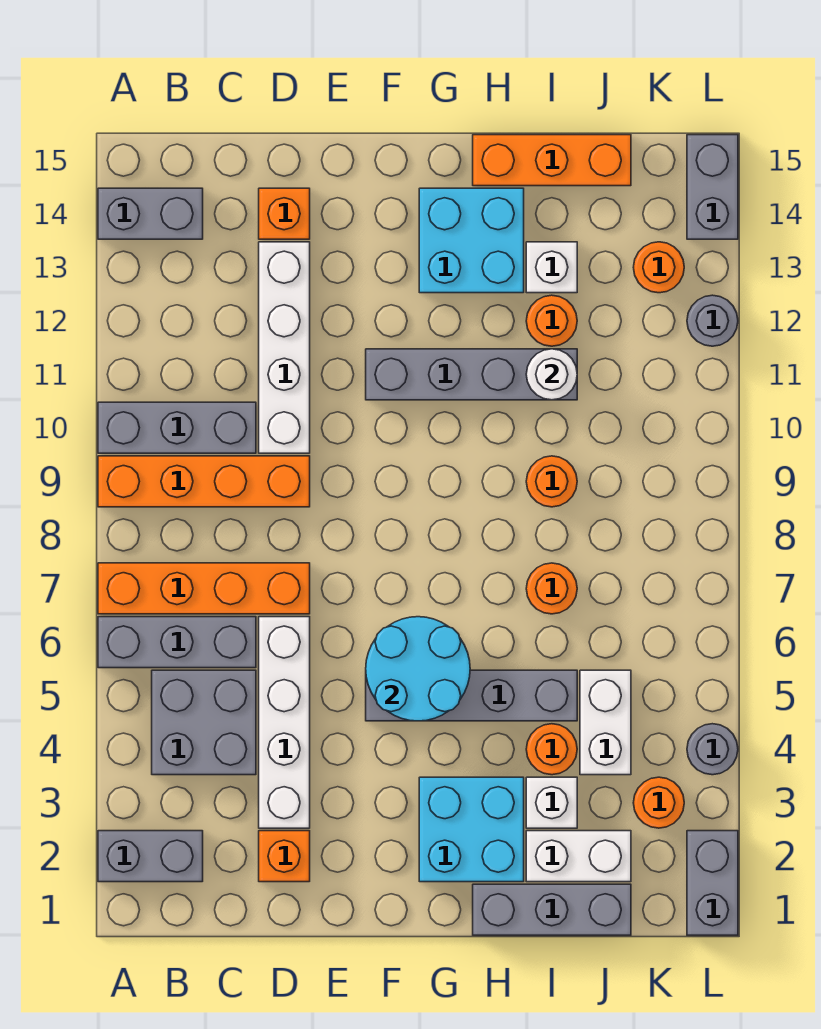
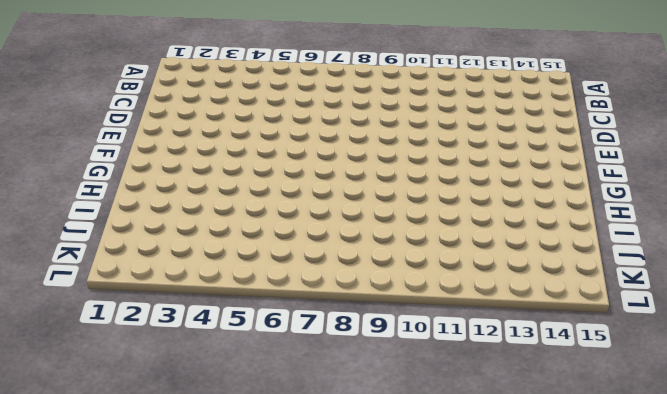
none -> grey brick A2:B2 level 1
none -> grey brick A6:C6 level 1
none -> orange brick A7:D7 level 1
none -> orange brick A9:D9 level 1

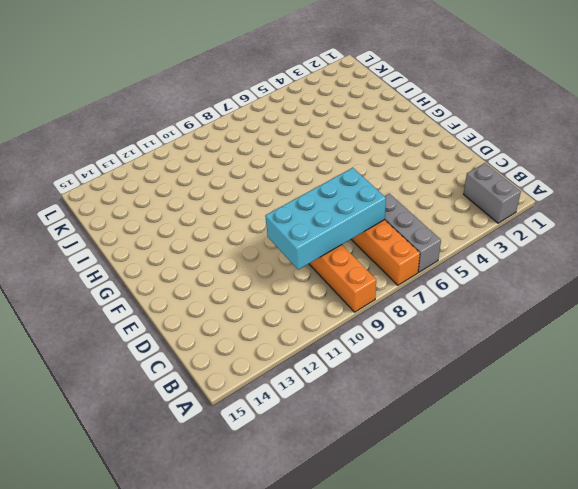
cyan brick C7:D10 level 2 -> none
none -> grey brick A10:C10 level 1
none -> grey brick A14:B14 level 1
none -> grey brick B4:C5 level 1
none -> orange brick D2 level 1

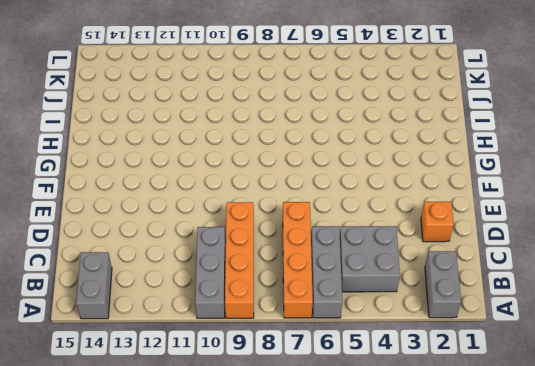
none -> white brick D3:D6 level 1
none -> white brick D10:D13 level 1
none -> orange brick D14 level 1
none -> grey brick F5:I5 level 1

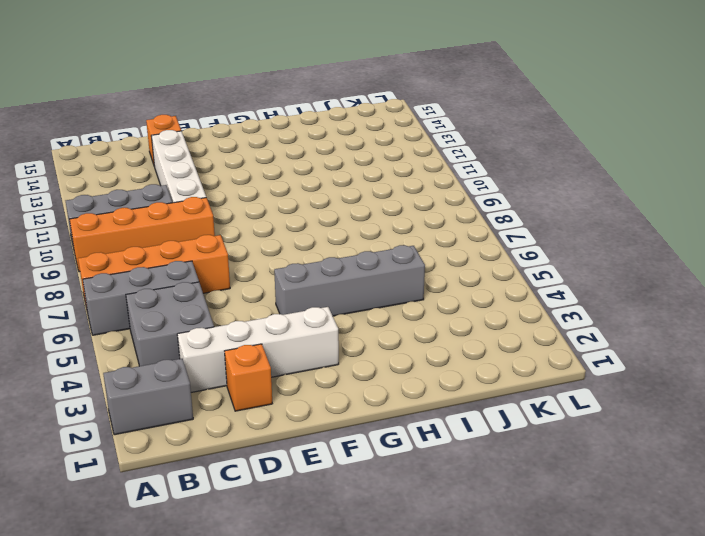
white brick C3:F3 level 1 -> white brick D3:D6 level 1
none -> grey brick A14:B14 level 1
none -> grey brick F11:I11 level 1
none -> cyan brick G2:H3 level 1
none -> cyan brick G13:H14 level 1

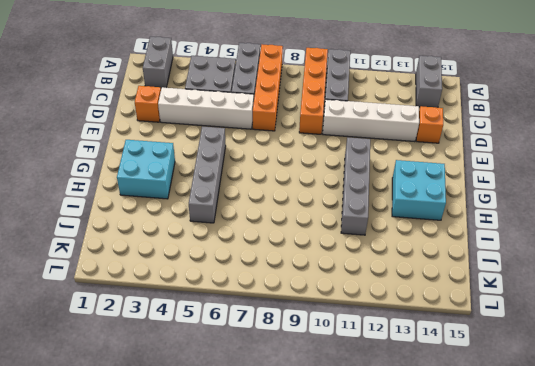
none -> grey brick H1:J1 level 1
none -> orange brick H15:J15 level 1
none -> white brick I2:J2 level 1
none -> white brick I3 level 1

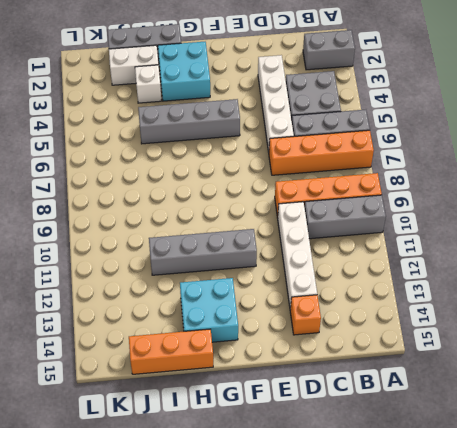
none -> grey brick A14:B14 level 1
none -> orange brick D2 level 1
none -> orange round brick I4 level 1
none -> orange round brick I7 level 1

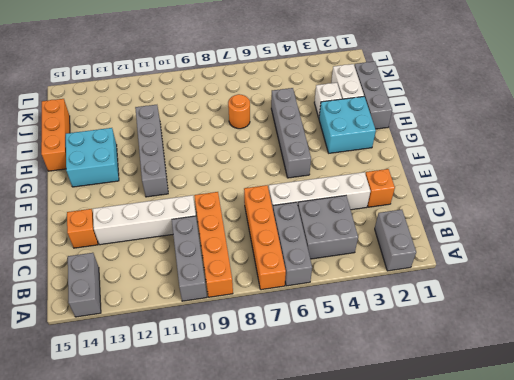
none -> orange round brick I4 level 1
none -> orange round brick I9 level 1
none -> orange round brick I12 level 1
none -> white brick I13 level 1

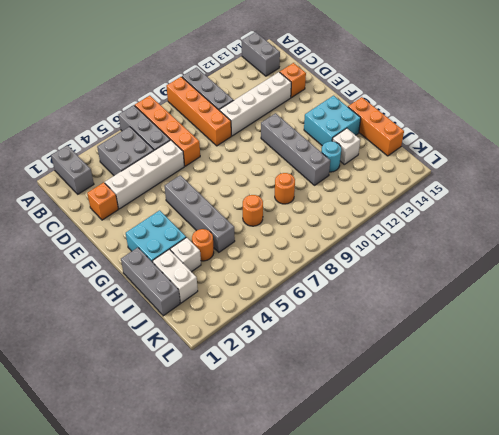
cyan round brick I12 level 1 -> orange round brick I12 level 1
none -> white brick J4:J5 level 1
none -> orange round brick K3 level 1
none -> orange round brick K13 level 1
none -> grey brick L1:L2 level 1

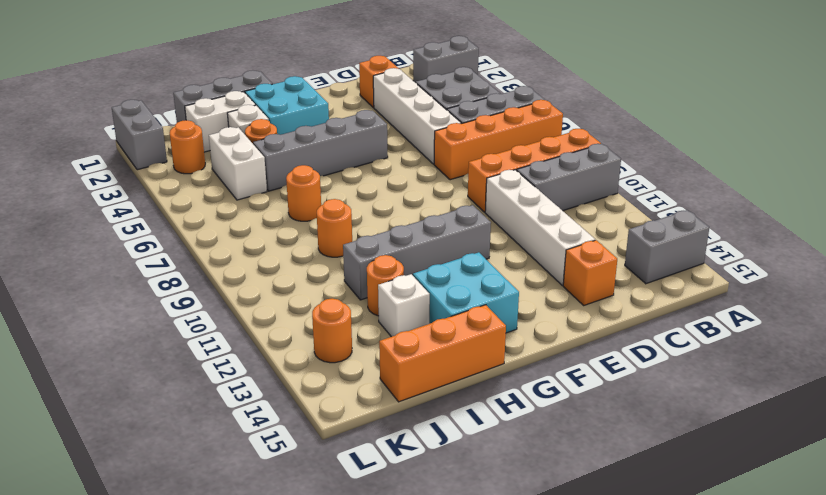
none -> grey round brick L4 level 1
none -> grey round brick L12 level 1
none -> grey brick L14:L15 level 1
none -> cyan round brick F5:G6 level 2

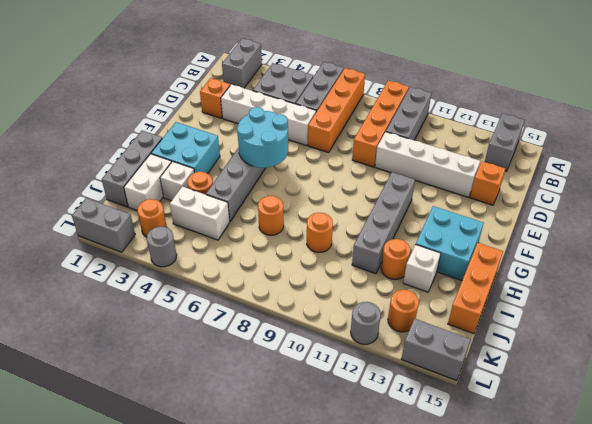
none -> white round brick I11 level 2

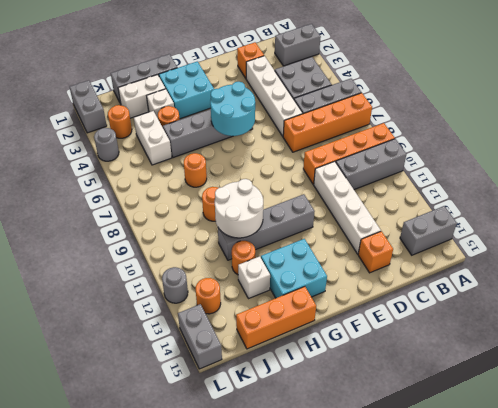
white round brick H10:I11 level 2 -> white round brick I11 level 2

